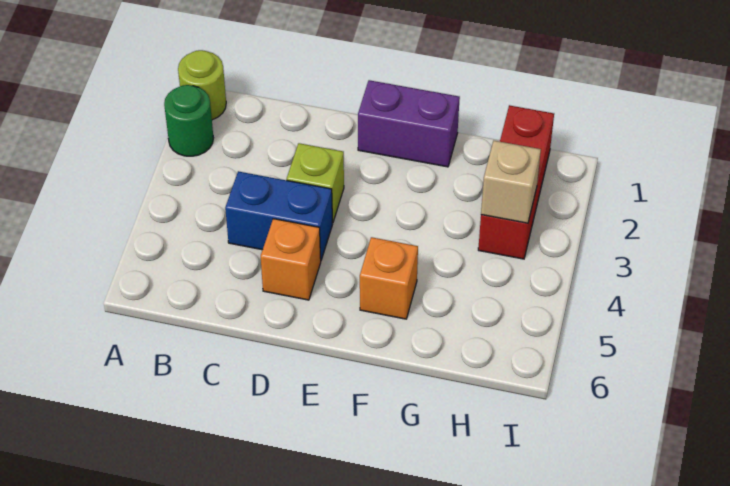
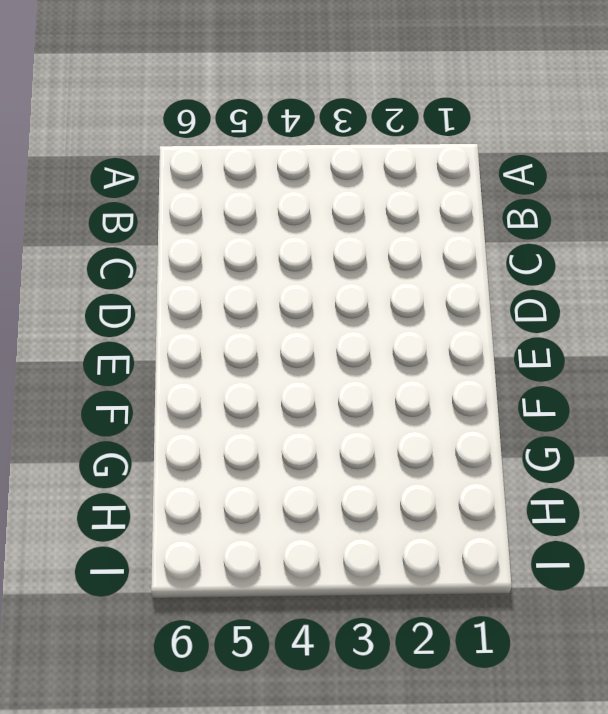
none -> lime round brick A1 level 1
none -> green round brick A2 level 1

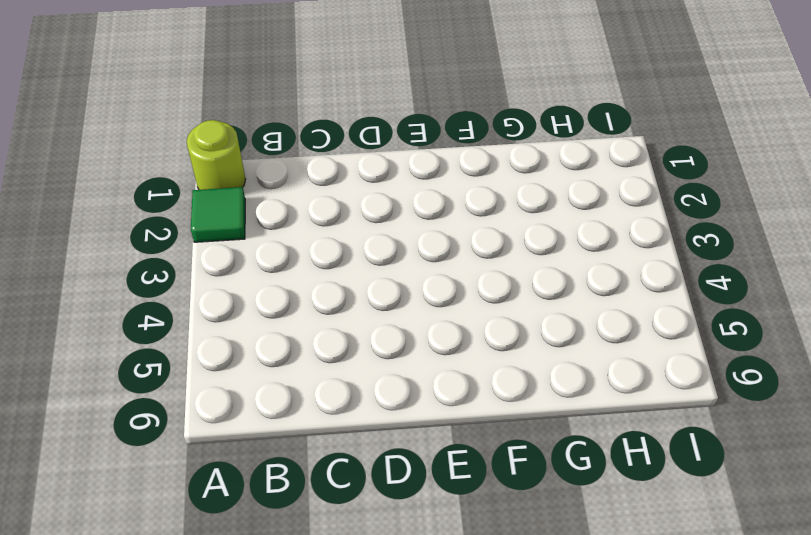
green tile A2 level 1 -> green round brick A2 level 1
none -> blue brick C4:D4 level 1
none -> lime brick D3 level 1

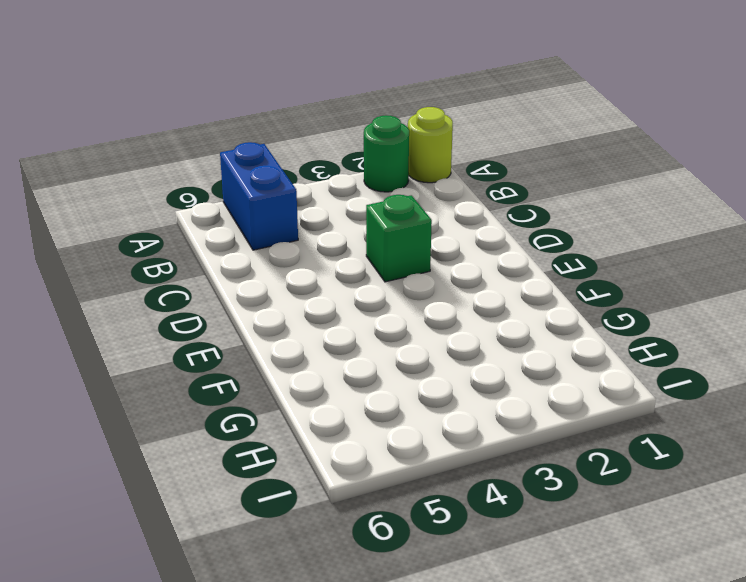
blue brick A5:B5 level 1 -> blue brick C4:D4 level 1
green brick D3 level 1 -> lime brick D3 level 1
none -> orange brick D5 level 1
none -> purple brick E1:F1 level 1

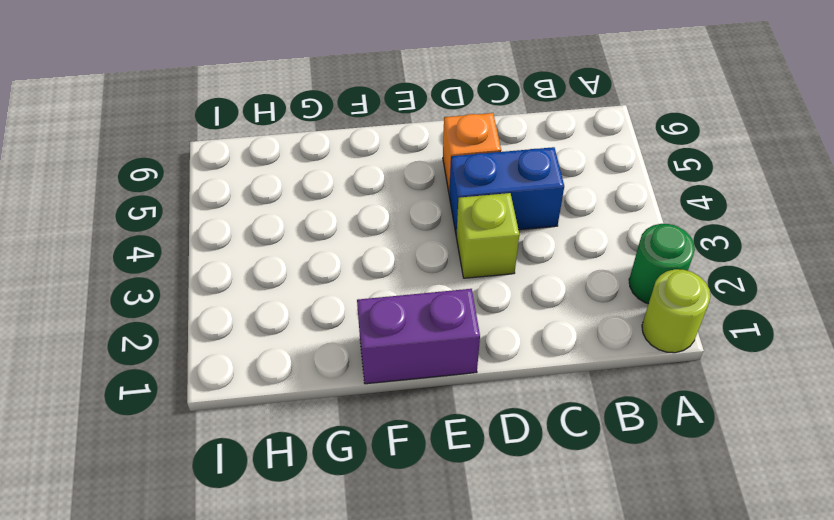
none -> orange brick F5 level 1
none -> red brick H1:H3 level 1

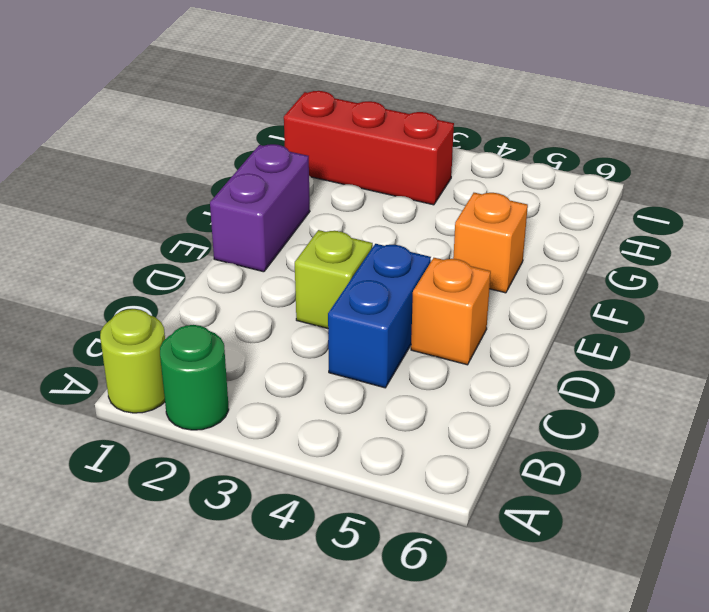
none -> tan brick H3 level 2

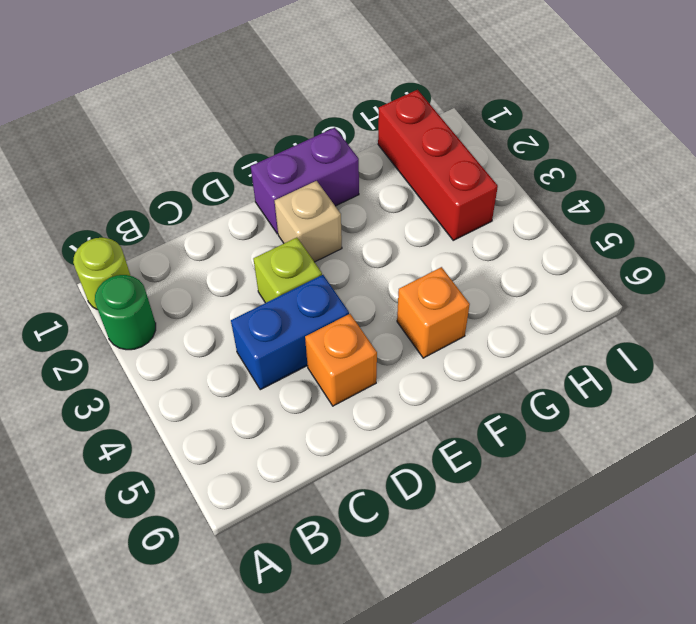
tan brick E2 level 1 -> tan brick H3 level 2

